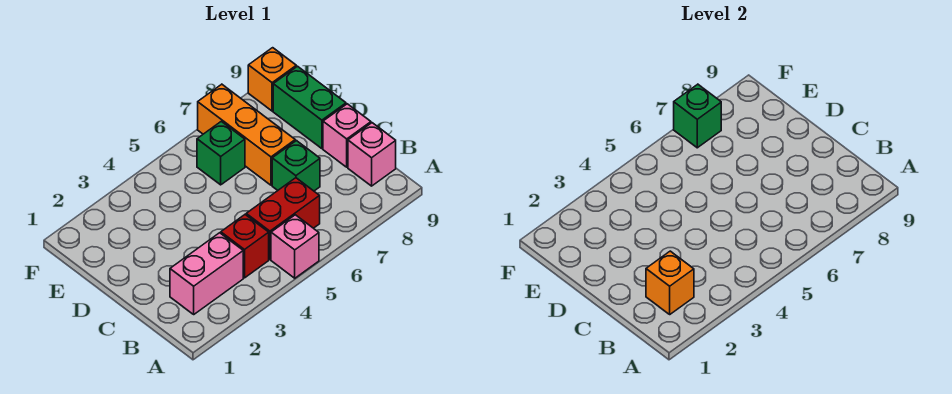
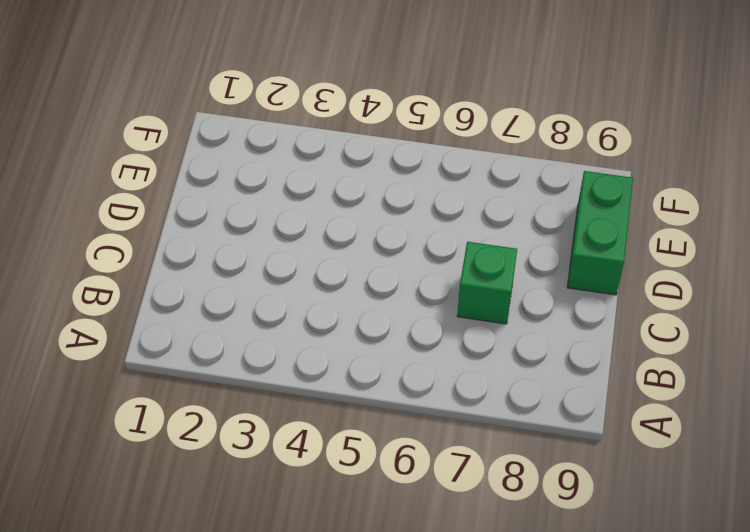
none -> pink brick A5 level 1
none -> pink brick B2:B3 level 1
none -> red brick B4 level 1

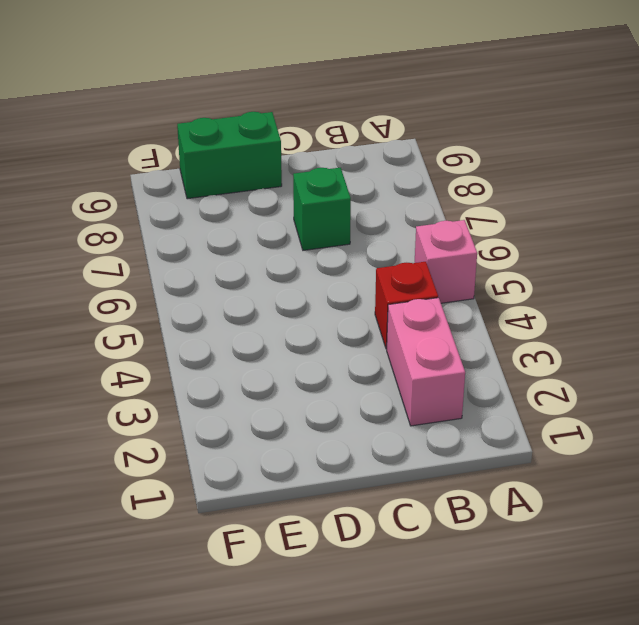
none -> red brick B5:B6 level 1
none -> pink brick B9 level 1
none -> pink brick C9 level 1

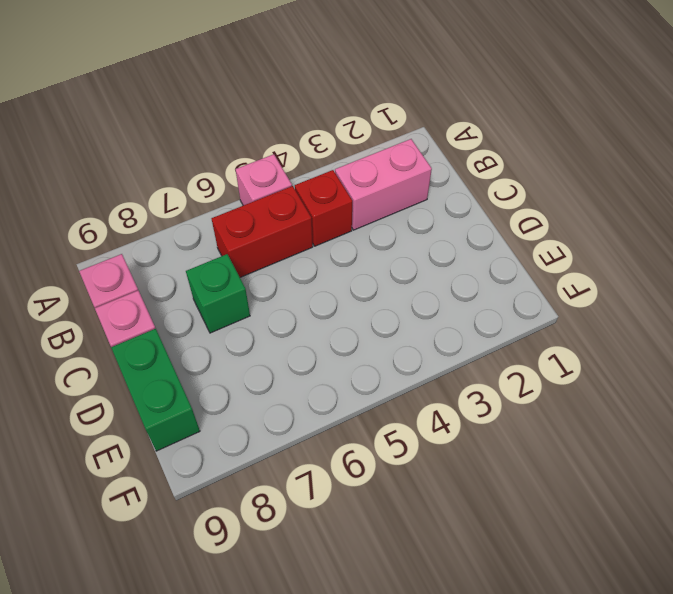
none -> orange brick D7:F7 level 1
none -> green brick E6 level 1
none -> orange brick F9 level 1

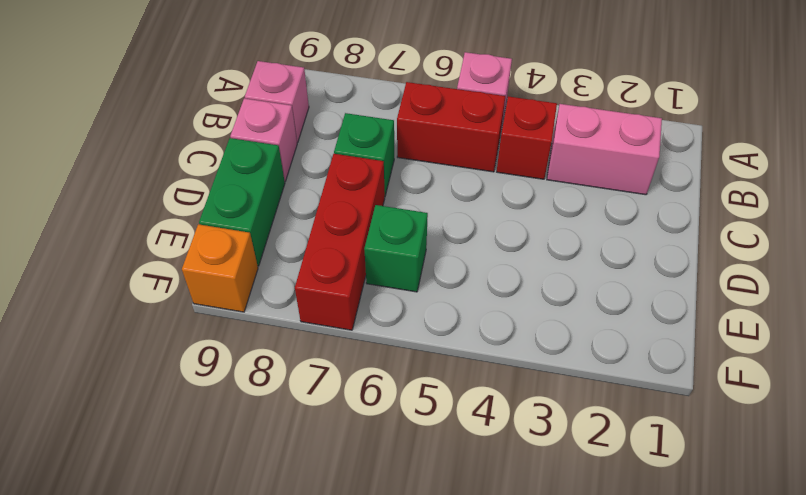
red brick D7:F7 level 1 -> orange brick D7:F7 level 1
none -> orange brick B2 level 2
none -> green brick F7 level 2

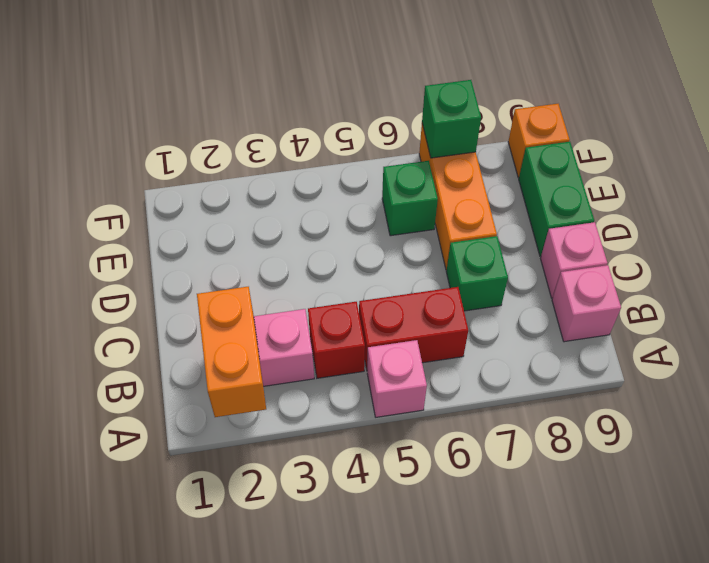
orange brick A2:B2 level 2 -> orange brick B2 level 2

